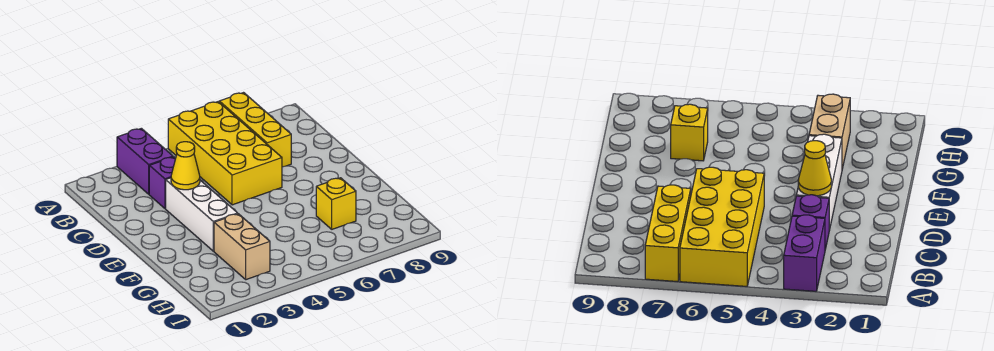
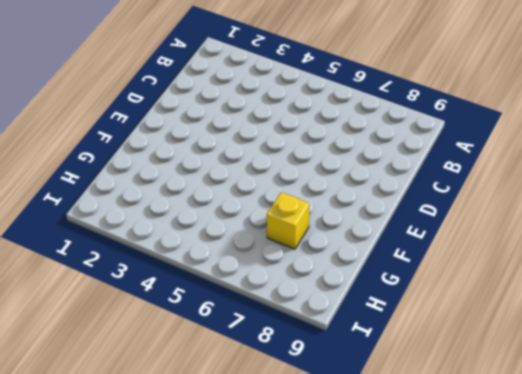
none -> purple brick A3:B3 level 1
none -> yellow brick A5:D6 level 1

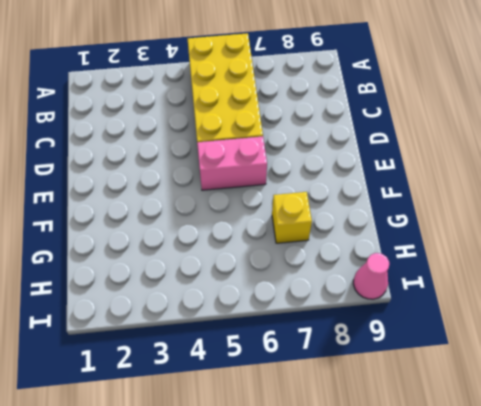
pink brick E5:E6 level 1 -> none
pink cone I9 level 1 -> none
none -> purple brick A3:B3 level 1
none -> yellow brick A7:C7 level 1

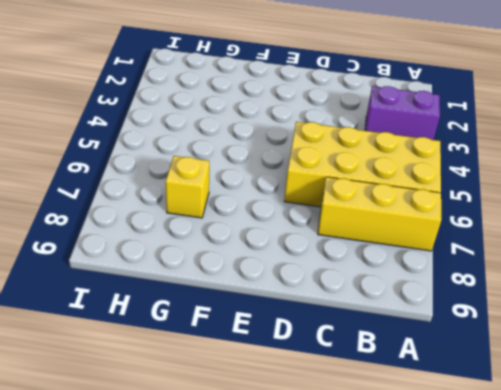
none -> purple brick C3 level 1
none -> white brick D3:F3 level 1

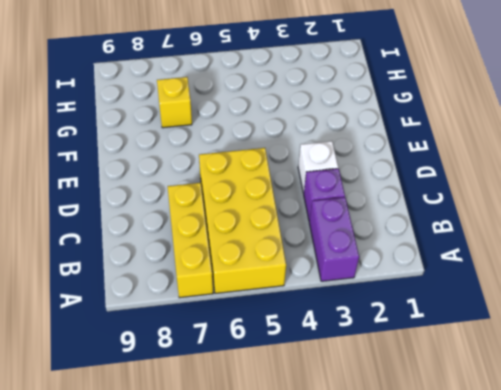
white brick D3 level 1 -> white brick D3:F3 level 1
none -> tan brick G3:H3 level 1
none -> yellow cone D3 level 2

